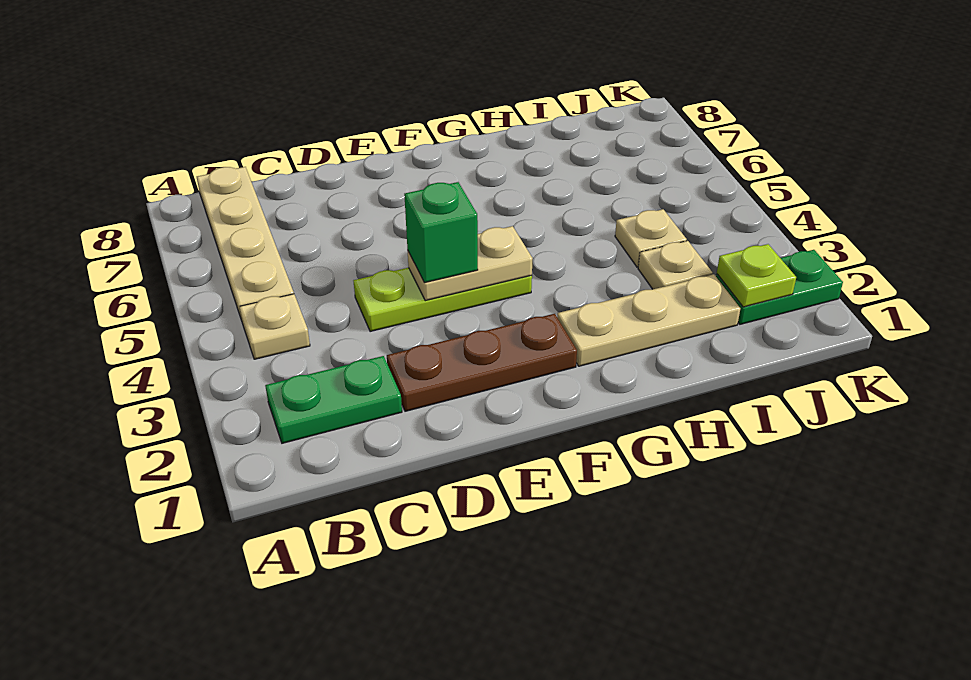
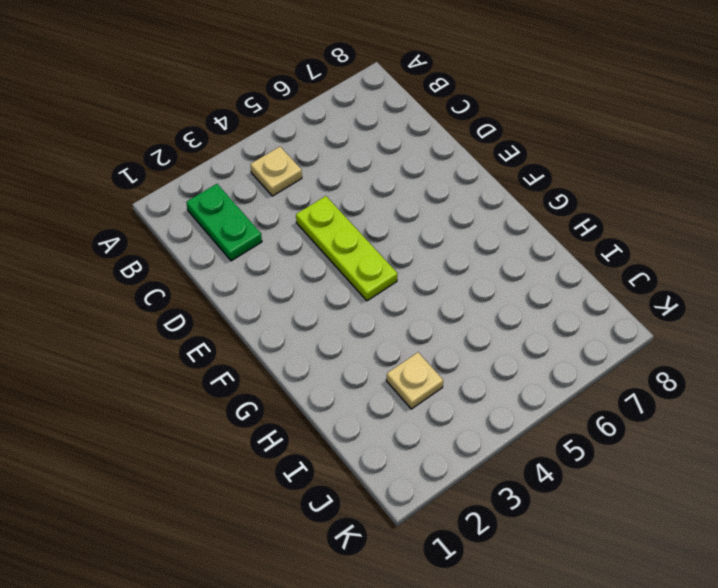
none -> tan plate B5:B8 level 1
none -> brown plate D2:F2 level 1
none -> tan plate G2:I2 level 1

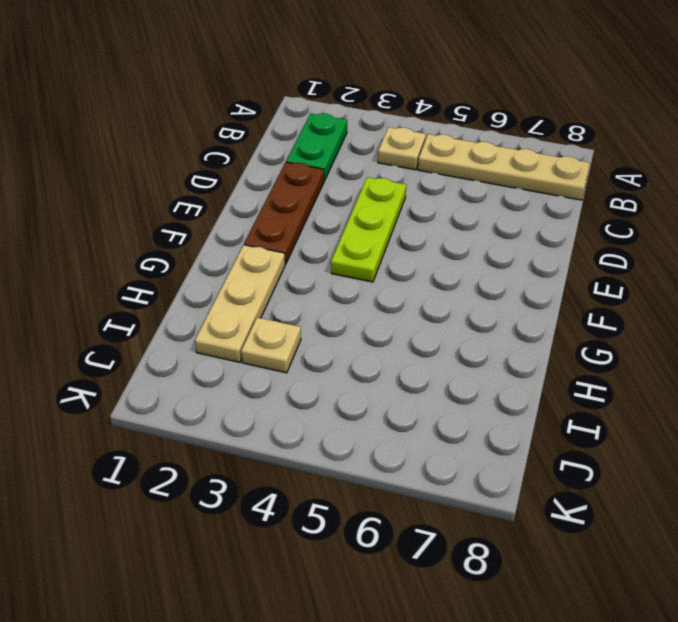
none -> tan plate I4 level 1
none -> green plate J2:K2 level 1
none -> tan plate E4:F4 level 2

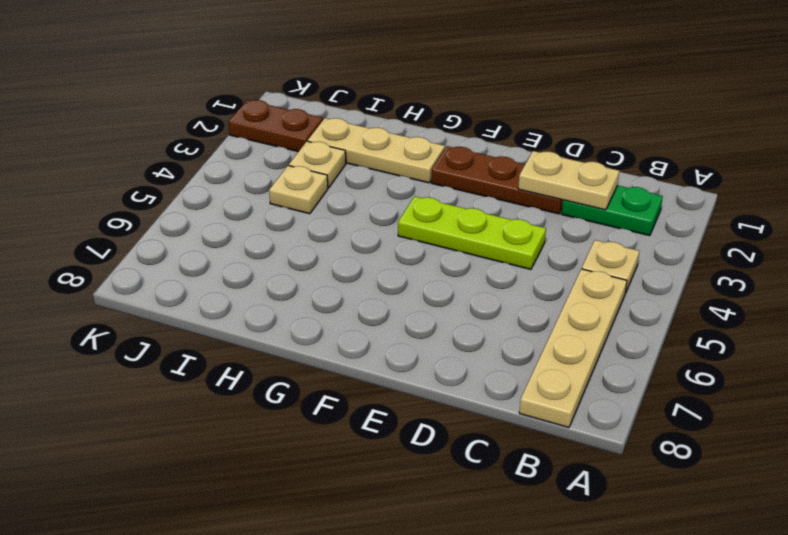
tan plate C2:D2 level 2 -> tan plate E4:F4 level 2
brown plate J2:K2 level 1 -> green plate J2:K2 level 1
none -> lime plate J2 level 2
none -> green brick E4 level 3

